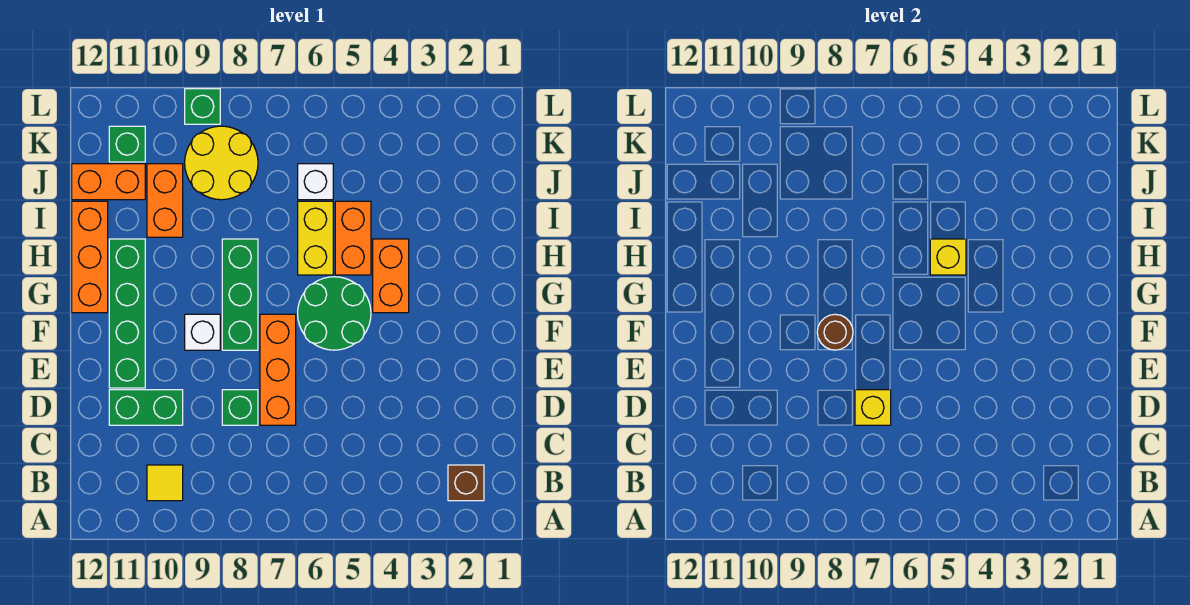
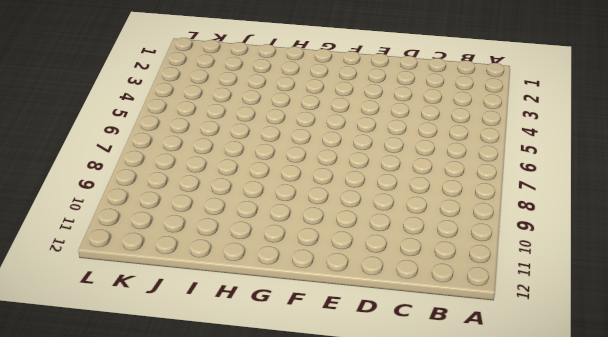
none -> brown brick B2 level 1
none -> yellow tile B10 level 1
none -> orange brick D7:F7 level 1

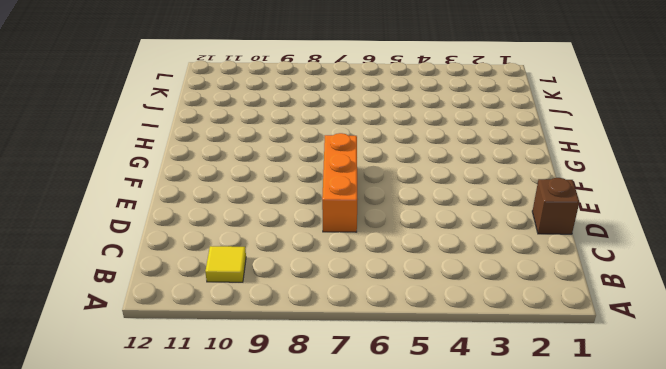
brown brick D1 level 1 -> brown brick B2 level 1
none -> green brick D8 level 1
none -> green brick D10:D11 level 1
none -> green brick E11:H11 level 1

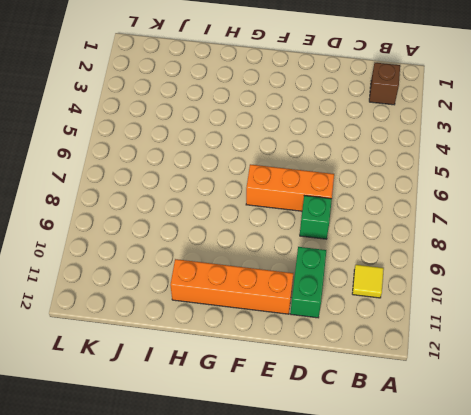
orange brick E11:H11 level 1 -> green brick E11:H11 level 1
none -> green round brick F5:G6 level 1
none -> green brick F8:H8 level 1
none -> white brick F9 level 1

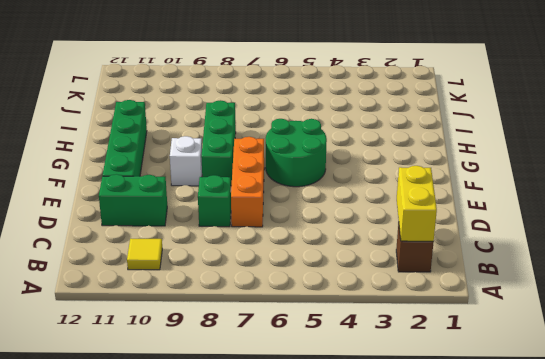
yellow brick B2:C2 level 2 -> yellow brick H6:I6 level 1
none -> orange brick G4:H4 level 1
none -> orange brick G12:I12 level 1
none -> orange brick H5:I5 level 1

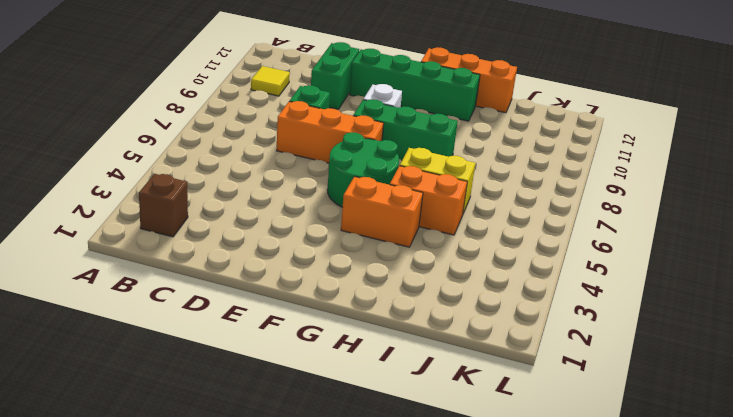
none -> orange brick I10:J10 level 1
none -> white brick J6 level 1
none -> yellow round brick J8:K9 level 1

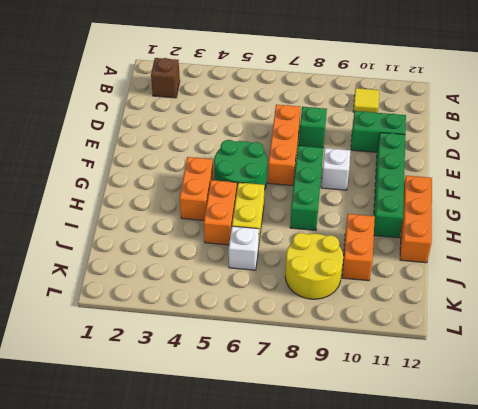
none -> orange brick J11:J12 level 1
none -> green brick K11 level 1
none -> green brick L9 level 1

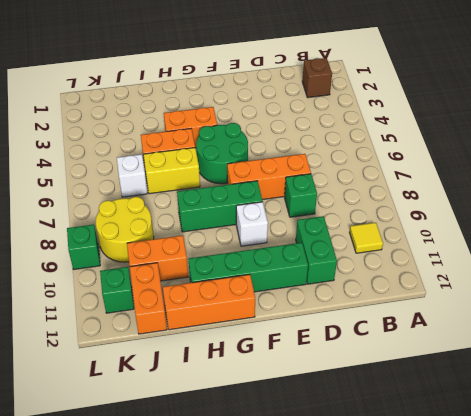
none -> yellow brick D7 level 2
none -> brown round brick F8 level 2
none -> yellow brick H5 level 2

